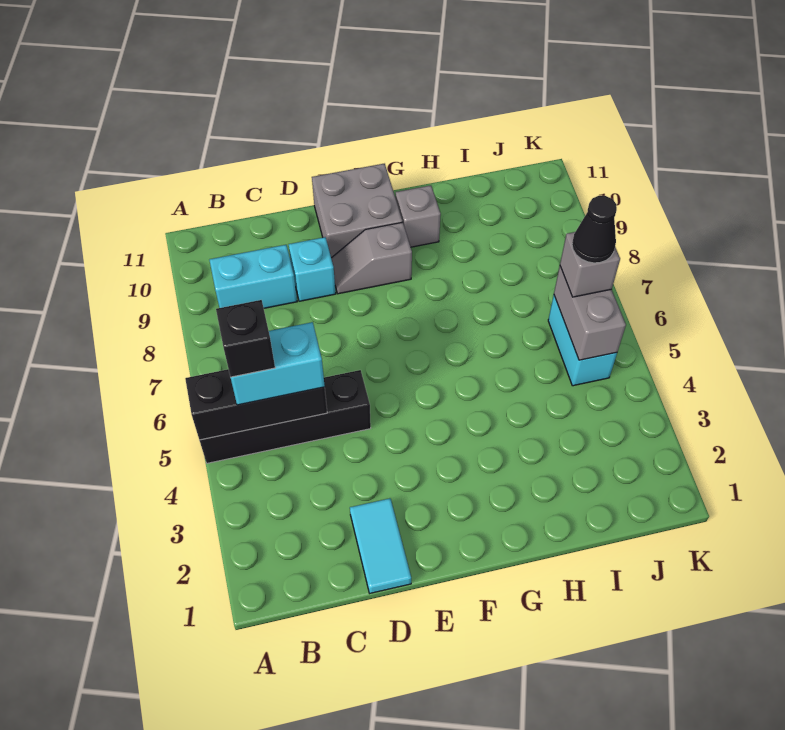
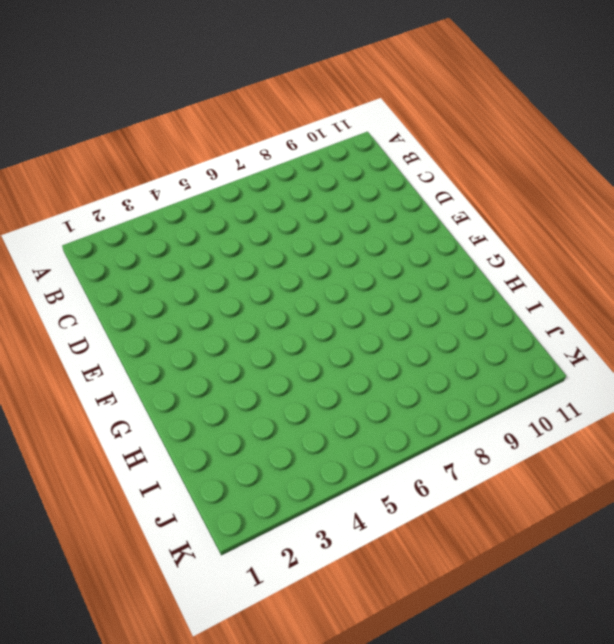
none -> black brick A5:D5 level 1
none -> cyan brick B9:C9 level 1
none -> cyan tile D1:D2 level 1

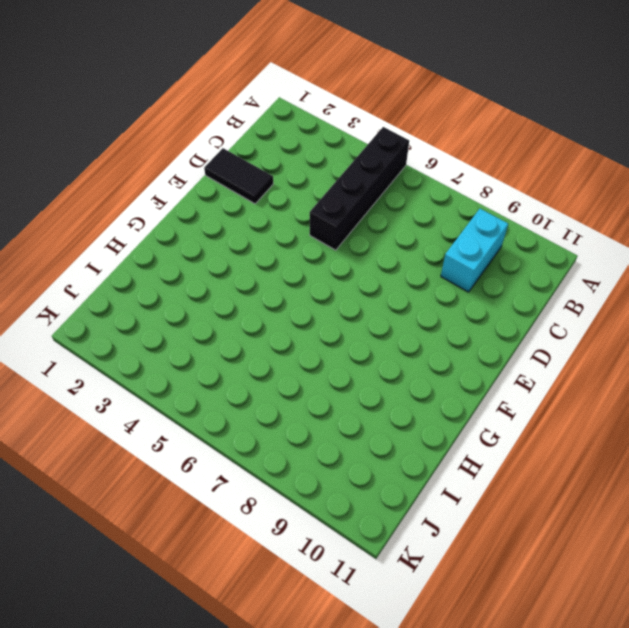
black tile D1:D2 level 1 -> cyan tile D1:D2 level 1
none -> cyan brick D9 level 1
none -> grey slope E9:F9 level 1 top F
none -> grey brick E10:F11 level 1

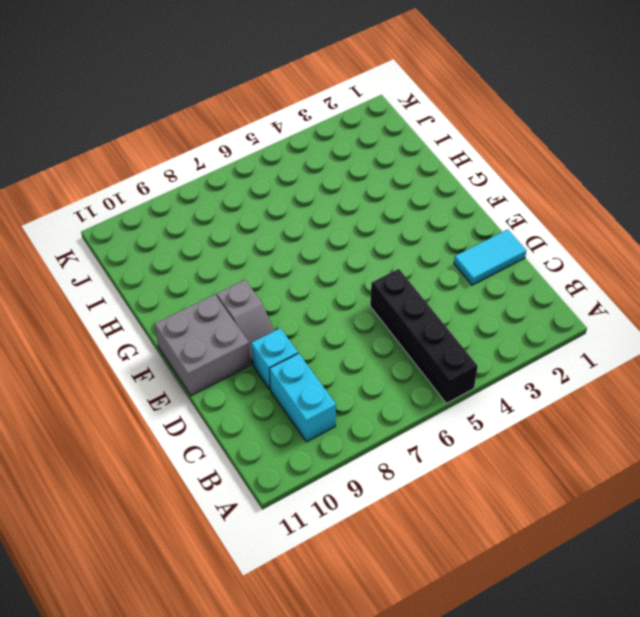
none -> grey brick G10 level 1
none -> cyan brick J5:J6 level 1
none -> black brick A5:C5 level 2

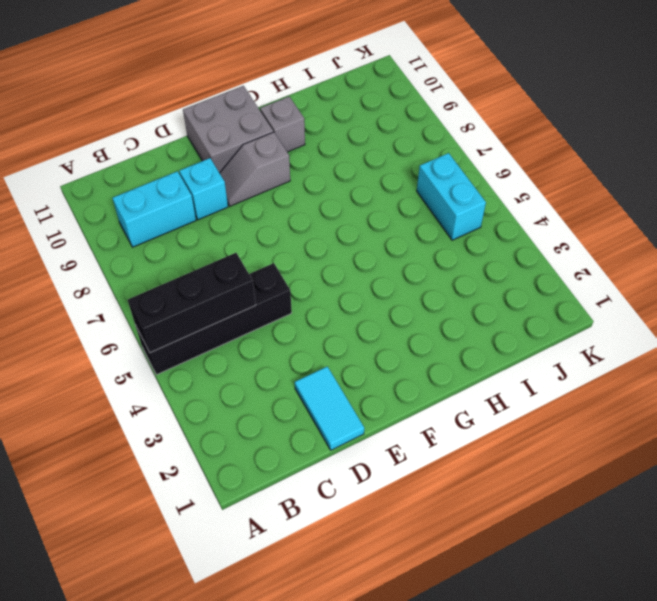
none -> grey brick J5:J6 level 2
none -> cyan brick B5:C5 level 3
none -> grey brick J6 level 3

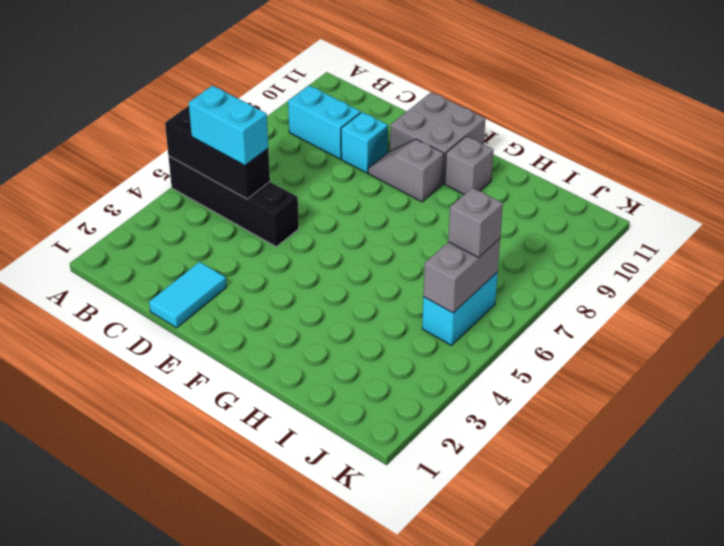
none -> black brick B5 level 4
none -> black cone J6 level 4

